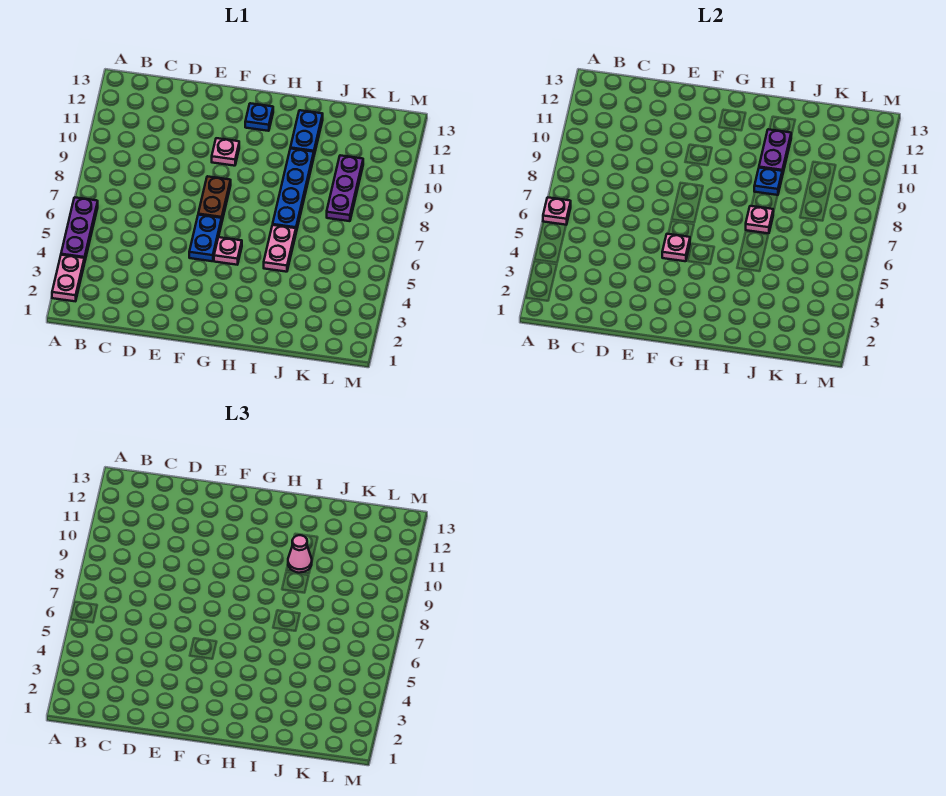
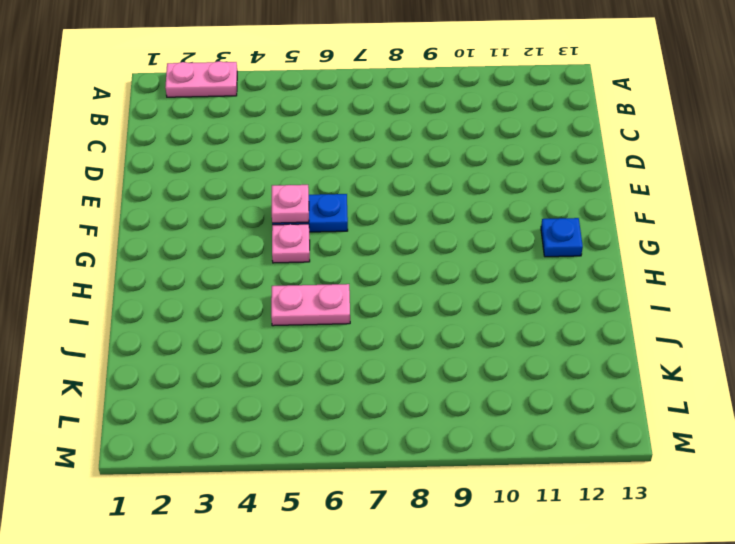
none -> purple plate A4:A6 level 1
none -> brown plate F7:F8 level 1
none -> pink plate F10 level 1

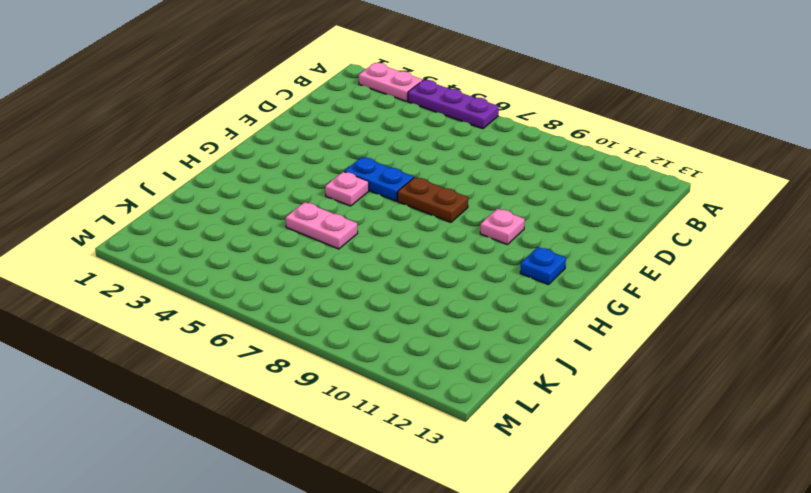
none -> blue plate I7:I10 level 1
none -> blue plate I11:I12 level 1
none -> purple plate K8:K10 level 1

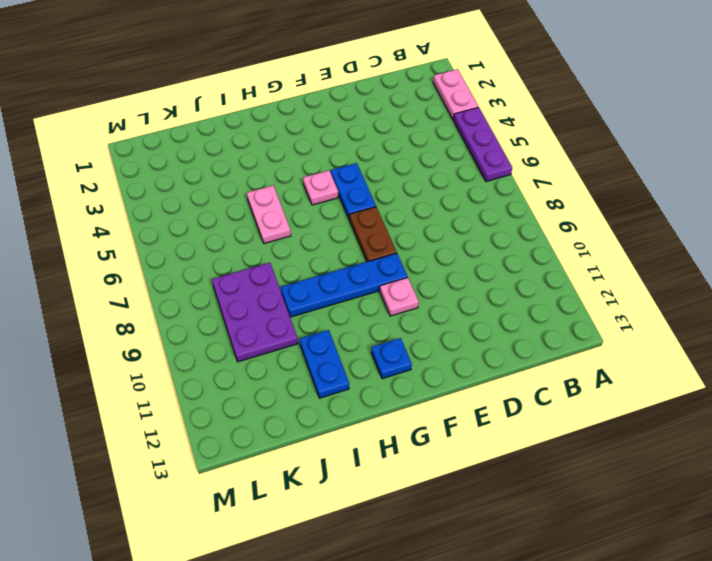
blue plate F9:I9 level 1 -> blue plate I7:I10 level 1
purple plate J8:K10 level 1 -> purple plate K8:K10 level 1
none -> pink plate A6 level 2
none -> pink plate F5 level 2
none -> pink plate I7 level 2

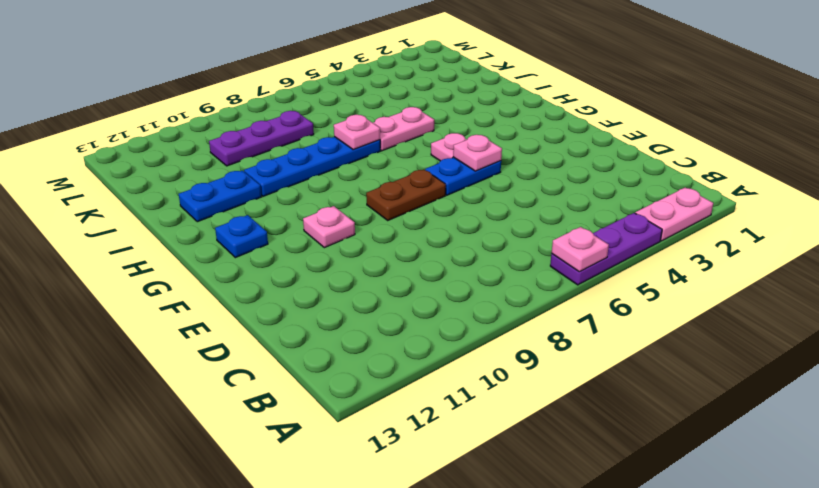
none -> blue plate I9 level 2
none -> purple plate I10:I11 level 2
none -> pink cone I10 level 3

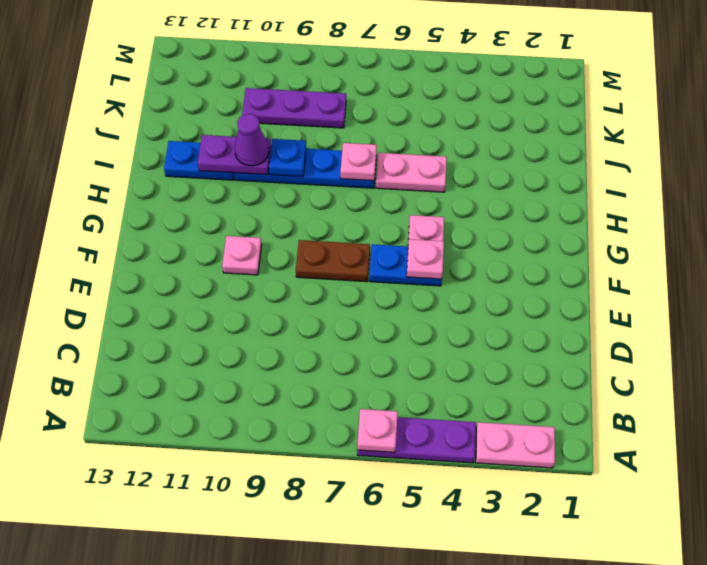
purple cone I10 level 3 -> pink cone I10 level 3
none -> blue plate G12 level 1

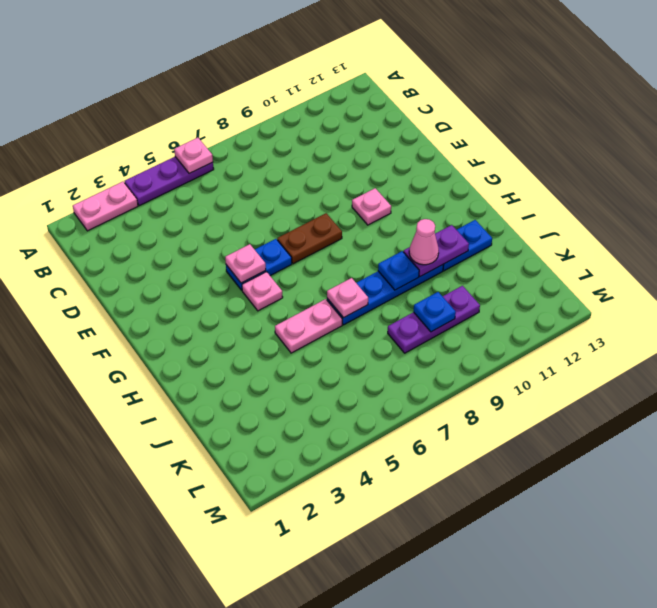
blue plate K9 level 2 -> blue plate G12 level 1

